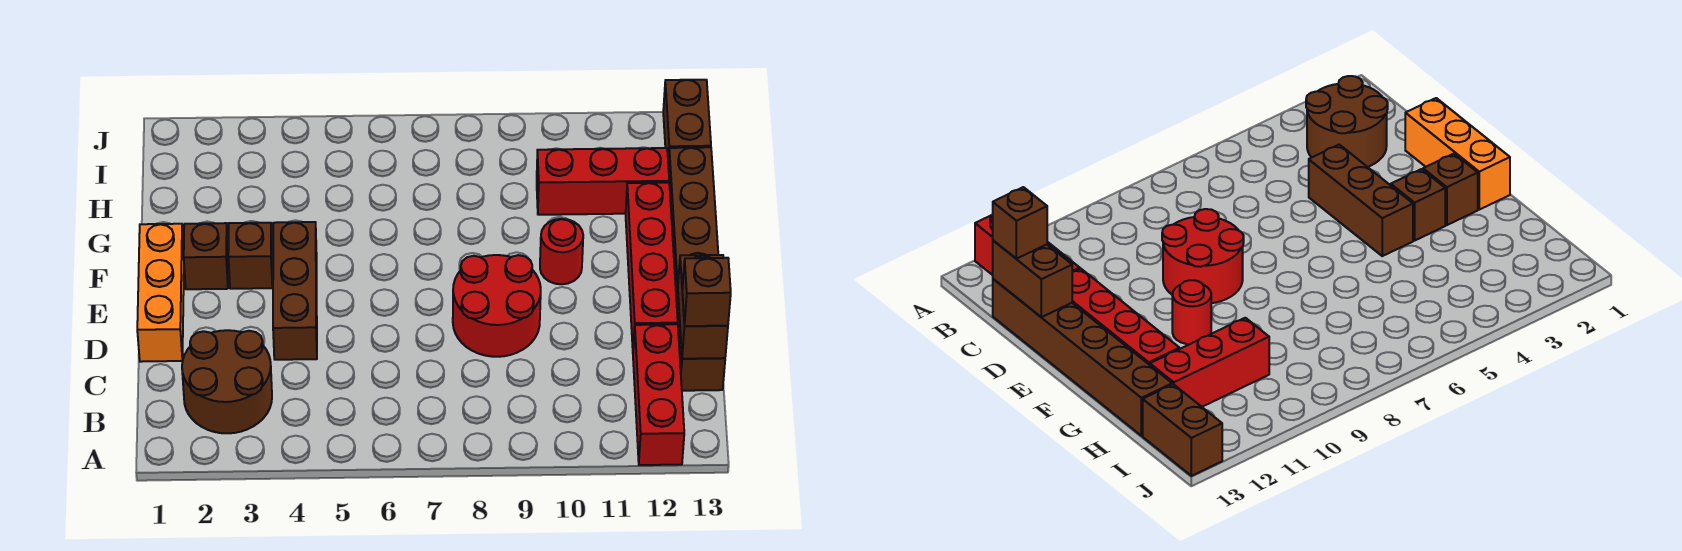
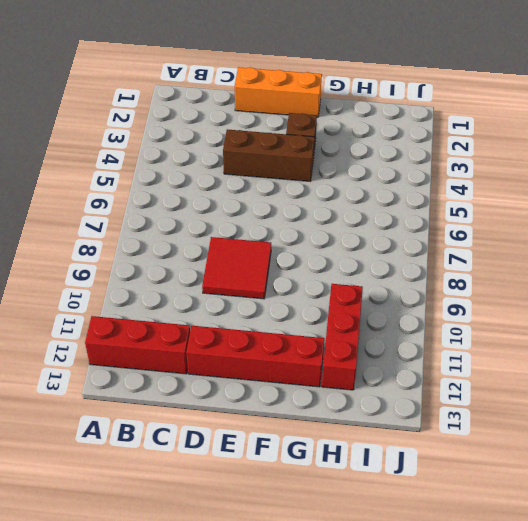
red tile D8:E9 level 1 -> red round brick D8:E9 level 1
none -> brown round brick B2:C3 level 1
none -> brown brick C13:H13 level 1
none -> brown brick F2 level 1

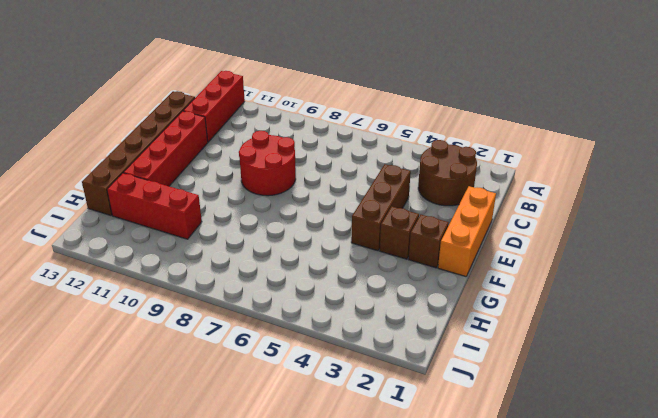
none -> red round brick F10 level 1
none -> brown brick I13:J13 level 1
none -> brown brick C13:D13 level 2

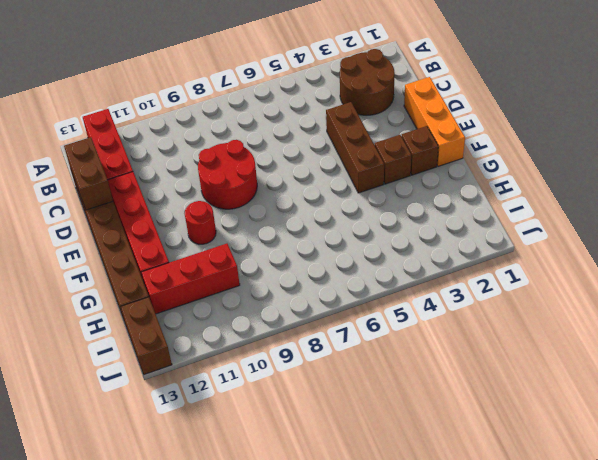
none -> brown brick C13 level 3

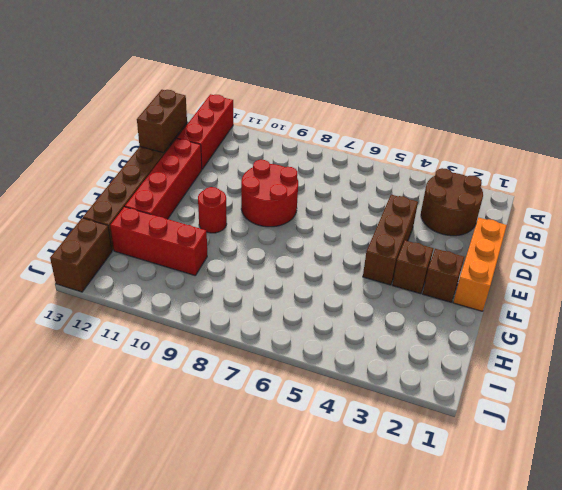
none -> brown brick C13 level 3

